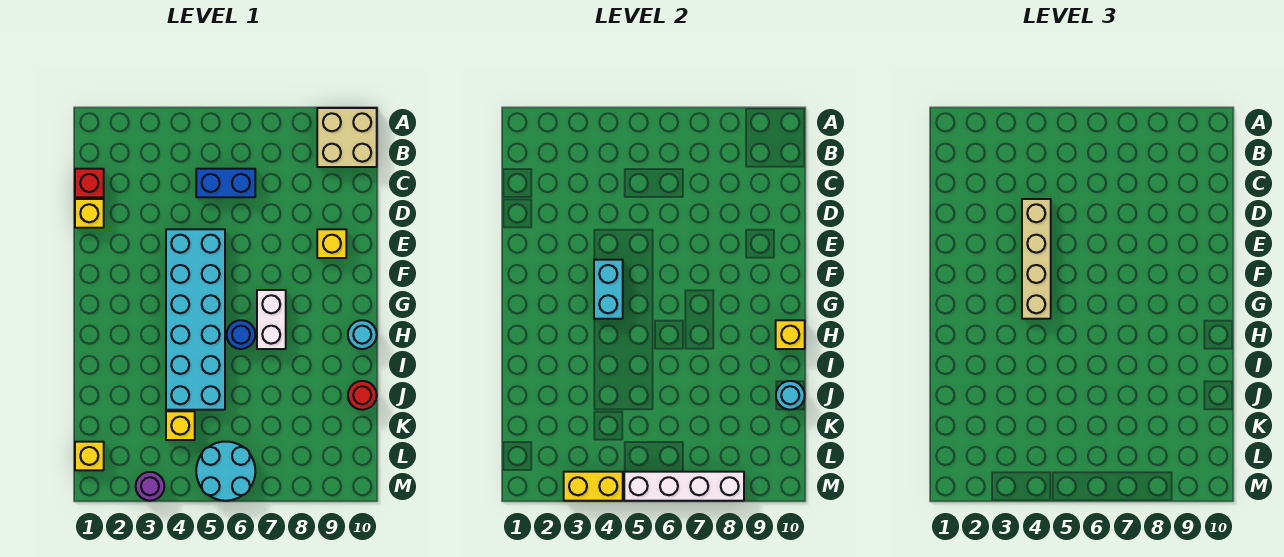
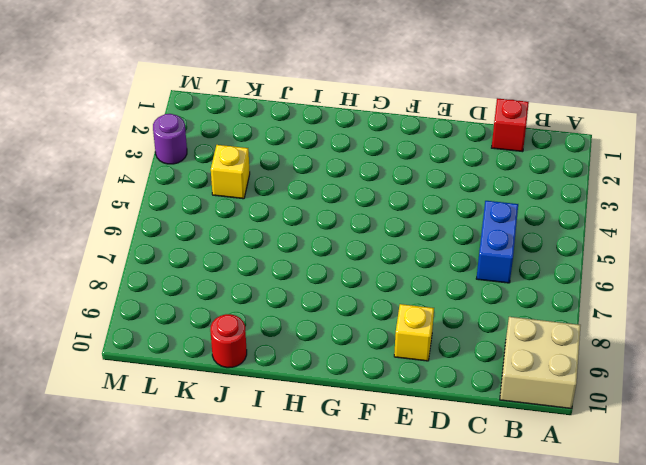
none -> yellow brick D1 level 1
none -> cyan brick E4:J5 level 1
none -> white brick G7:H7 level 1

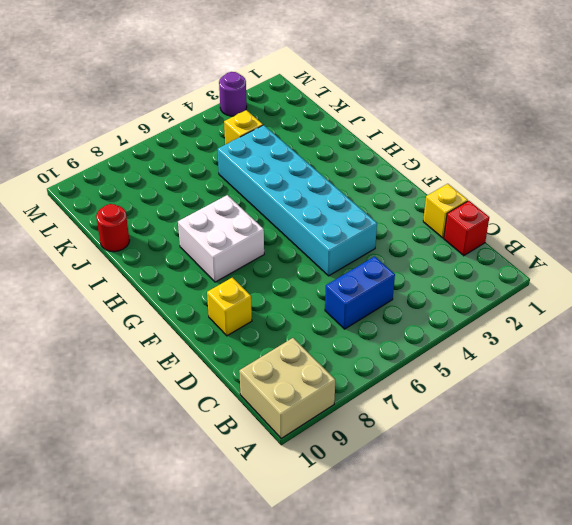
white brick G7:H8 level 1 -> white brick G7:H7 level 1
none -> blue round brick H6 level 1
none -> cyan round brick H10 level 1
none -> yellow brick L1 level 1

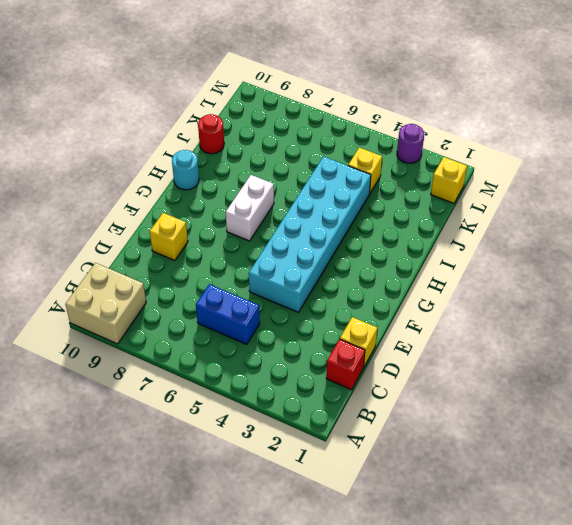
none -> blue round brick H6 level 1
none -> cyan round brick L5:M6 level 1
none -> cyan brick F4:G4 level 2

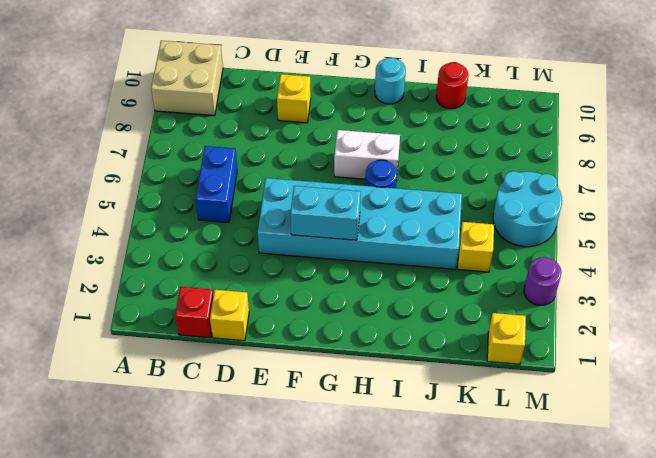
none -> yellow brick H10 level 2
none -> cyan round brick J10 level 2
none -> yellow brick M3:M4 level 2

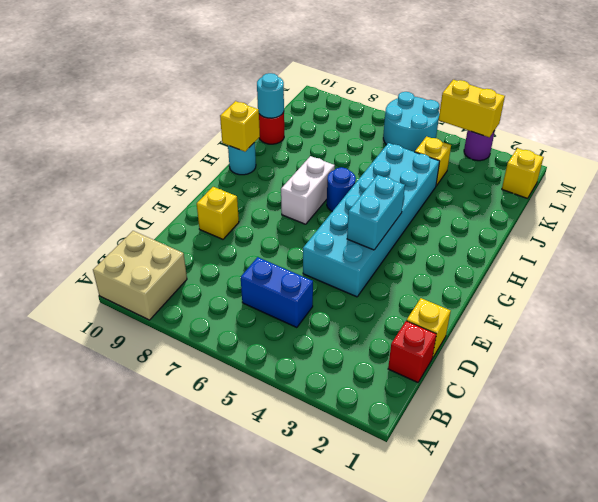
none -> white brick M5:M8 level 2
none -> tan brick D4:G4 level 3

